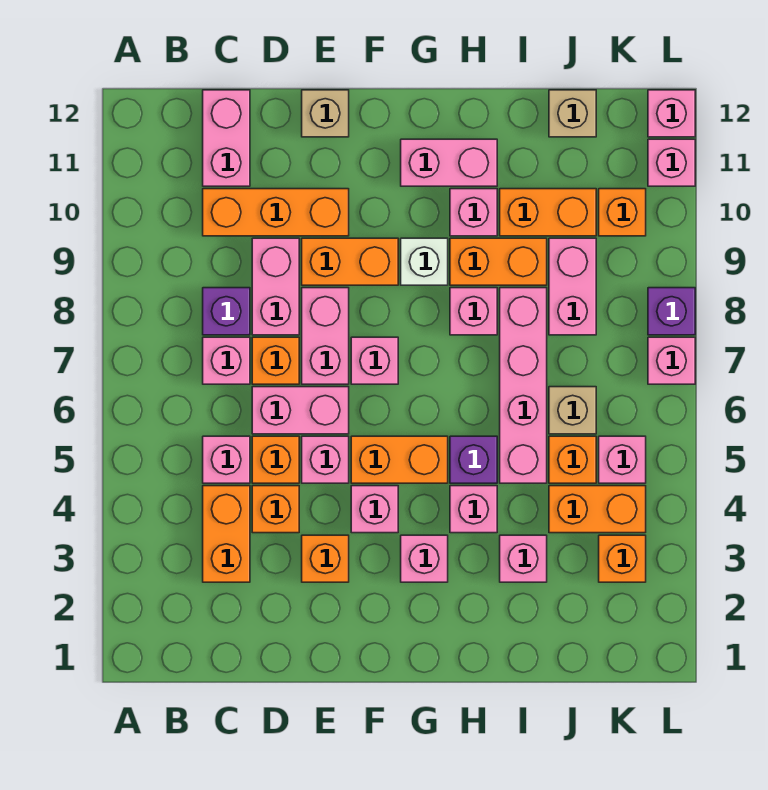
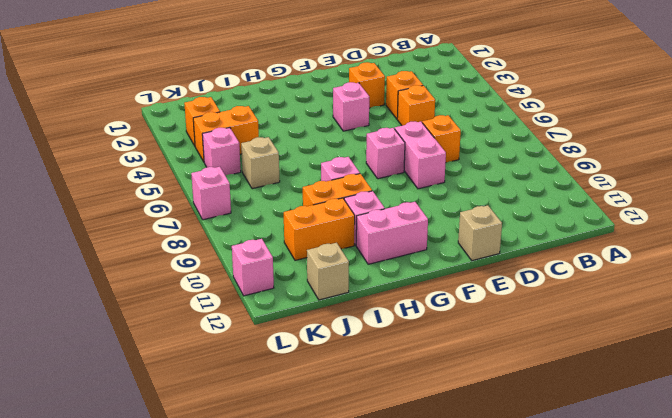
none -> orange brick C3:C4 level 1
none -> pink brick C5 level 1
none -> pink brick C7 level 1
none -> purple brick C8 level 1

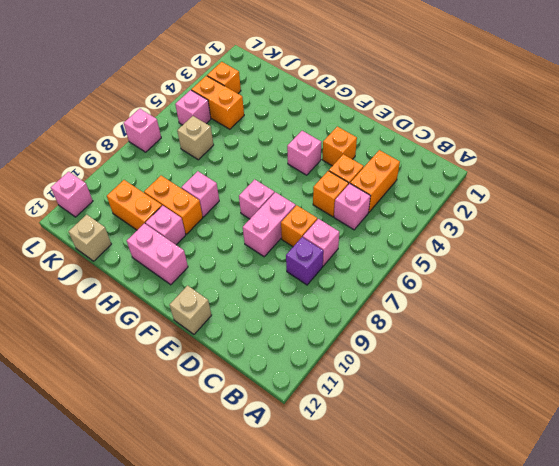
none -> orange brick C10:E10 level 1
none -> pink brick C11:C12 level 1
none -> pink brick D6:E6 level 1
none -> pink brick D8:D9 level 1

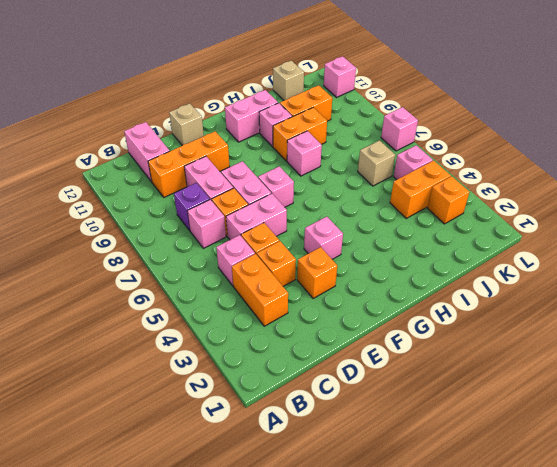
none -> pink brick E5 level 1
none -> orange brick E9:F9 level 1
none -> orange brick F5:G5 level 1
none -> pink brick G3 level 1

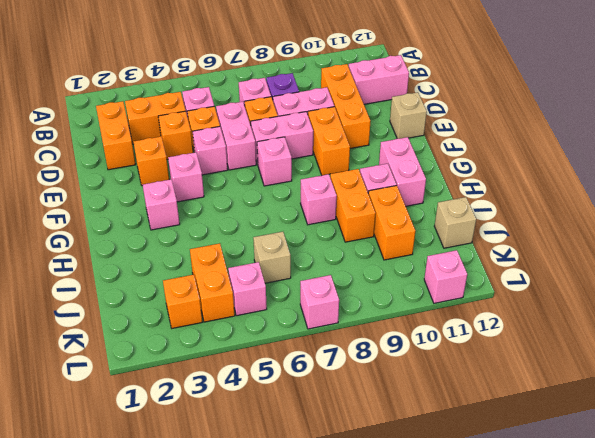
orange brick C2:D2 level 1 -> orange brick F5:G5 level 1
none -> white brick G9 level 1
none -> pink brick H4 level 1
none -> purple brick H5 level 1
none -> pink brick I3 level 1

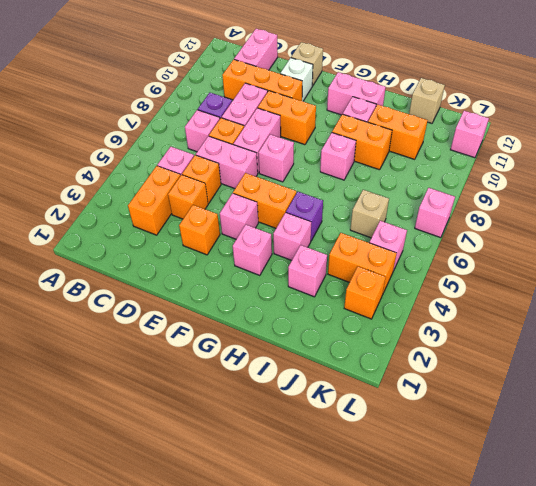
white brick E11 level 1 -> white brick G9 level 1
none -> pink brick E5 level 1
none -> pink brick I5:I8 level 1
none -> orange brick J5 level 1
none -> pink brick J8:J9 level 1

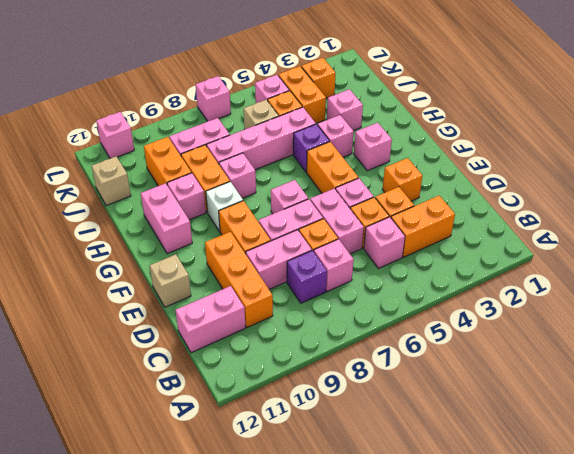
none -> pink brick F4 level 1
none -> orange brick K10 level 1
none -> purple brick L8 level 1
none -> pink brick L12 level 1

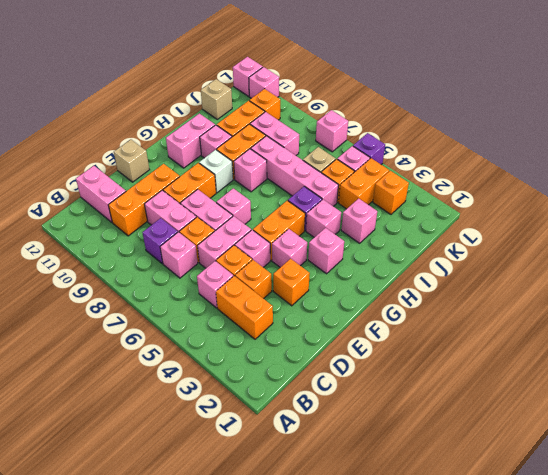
purple brick L5 level 1 -> purple brick L8 level 1

